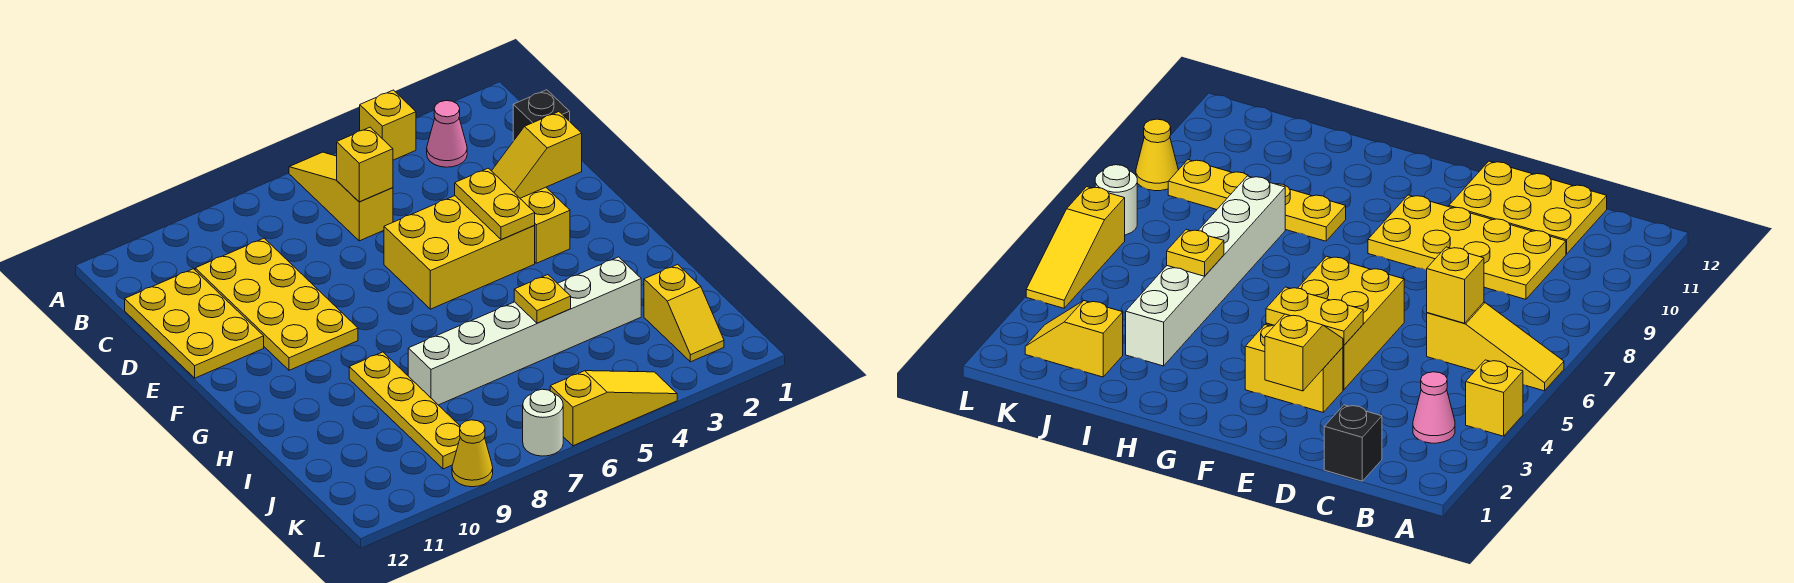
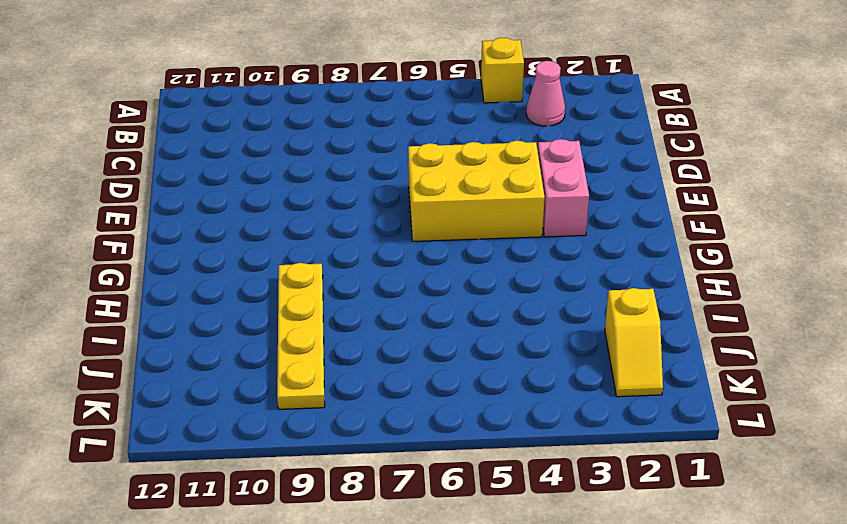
pink brick E3:F3 level 1 -> yellow brick E3:F3 level 1
none -> yellow slope A6:C6 level 1 top C
none -> black brick C1 level 1
none -> yellow plate C9:F10 level 1

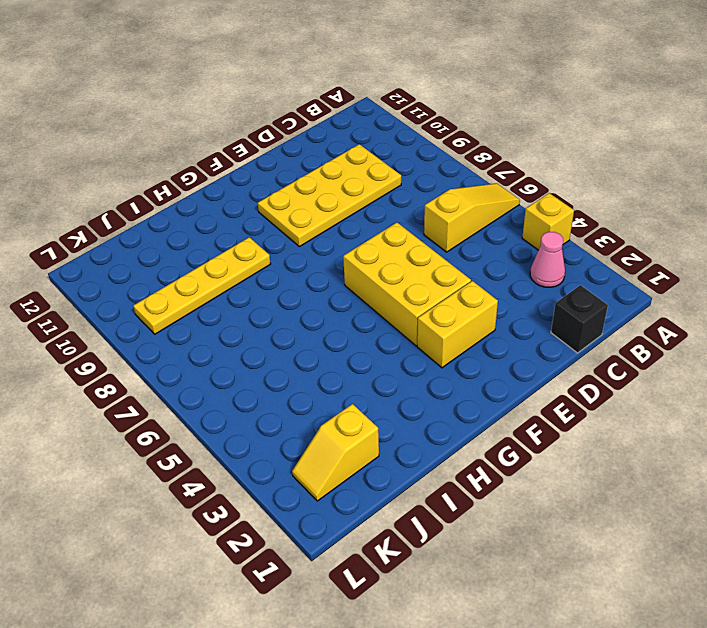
none -> yellow plate C11:E12 level 1
none -> white brick I3:I8 level 1
none -> yellow slope L4:L6 level 1 top 6

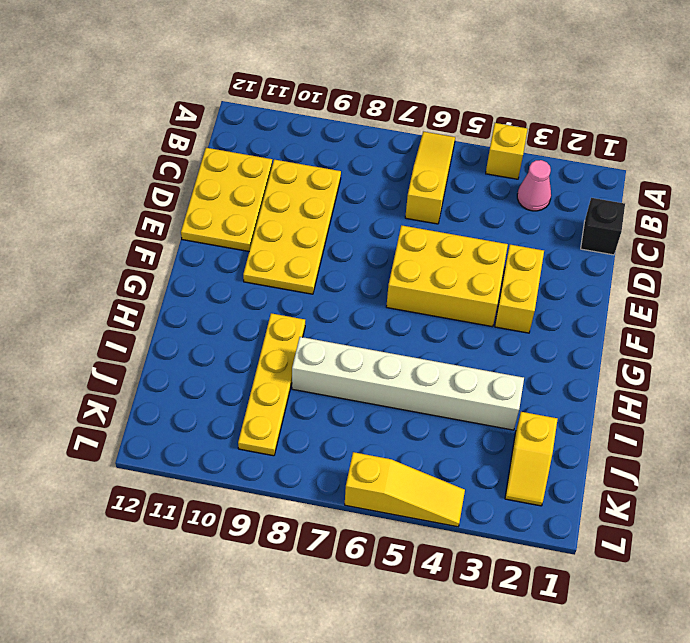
none -> white round brick L7 level 1
none -> yellow cone L9 level 1
none -> yellow brick C6 level 2

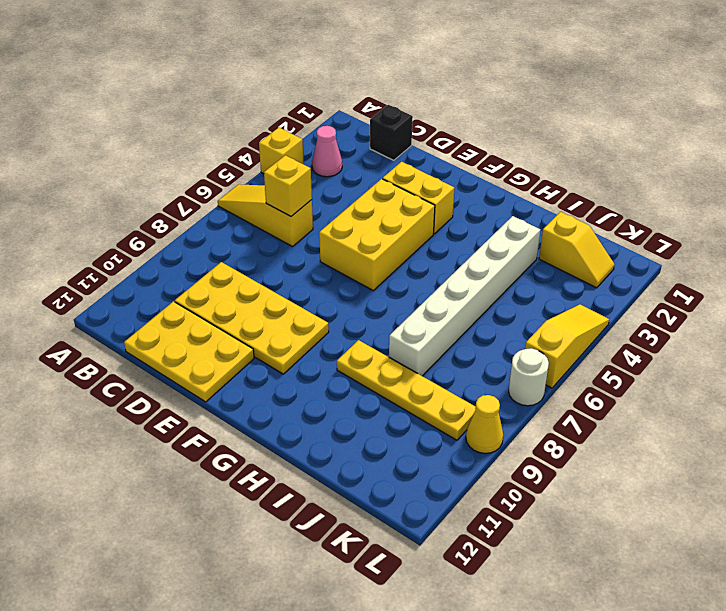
none -> yellow slope E2:E3 level 2 top 2
none -> yellow plate E4:F4 level 2
none -> yellow plate I5 level 2

